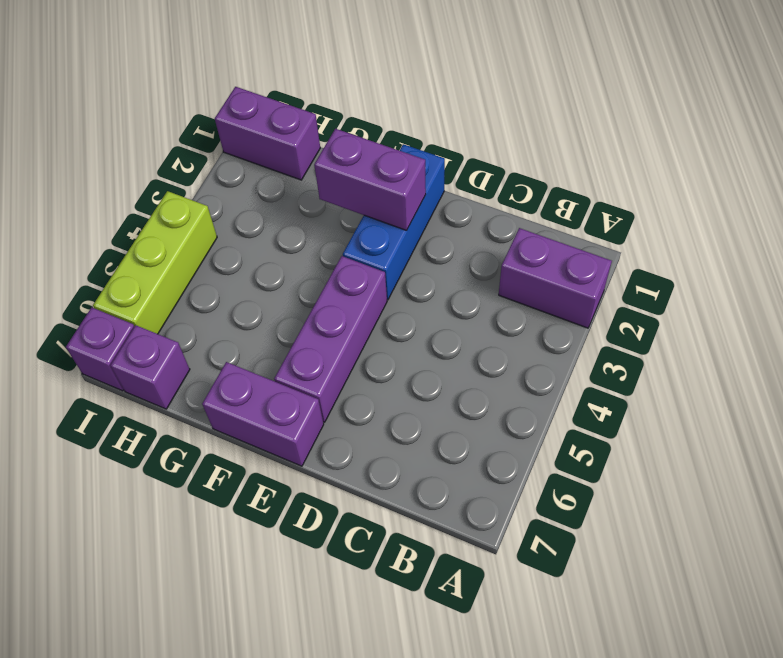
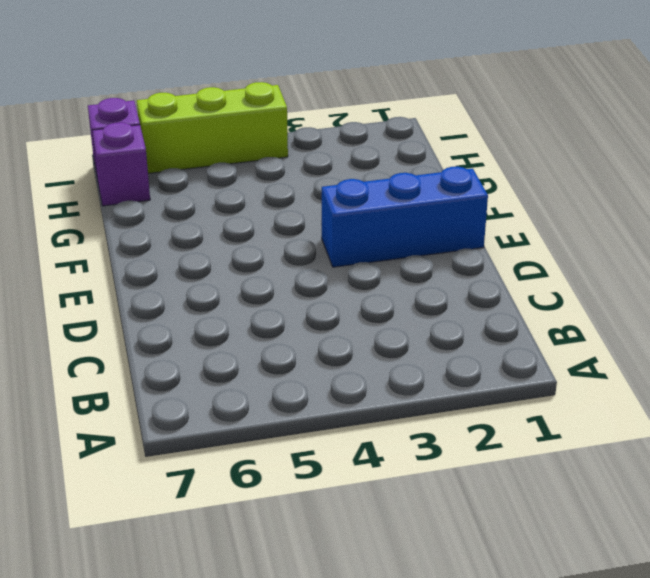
none -> purple brick A2:B2 level 1
none -> purple brick E4:E6 level 1

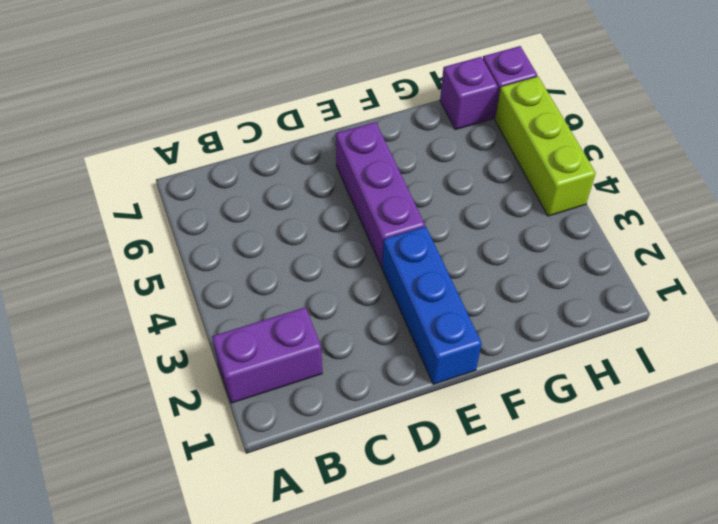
none -> purple brick E7:F7 level 1
none -> purple brick H1:I1 level 1

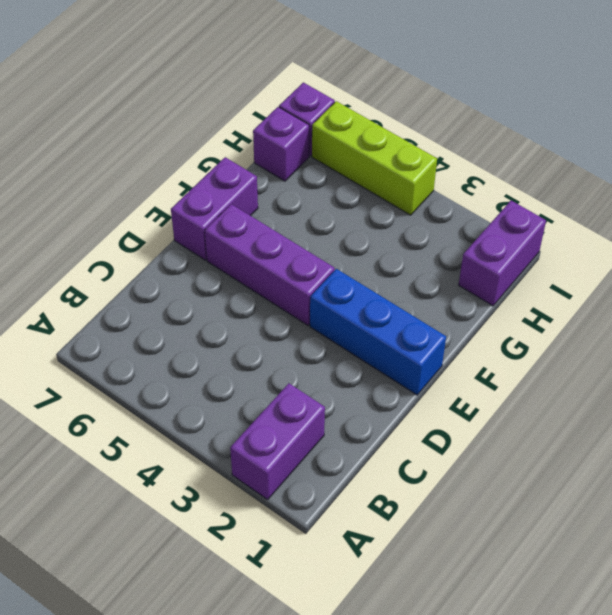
none -> purple brick E2:F2 level 2

